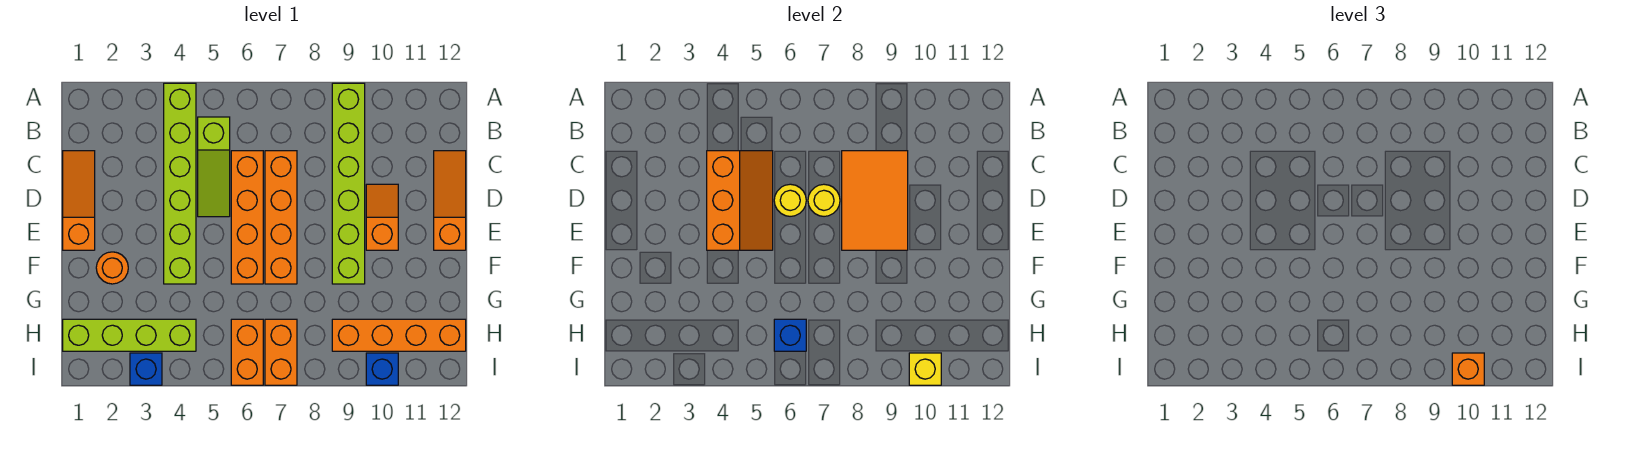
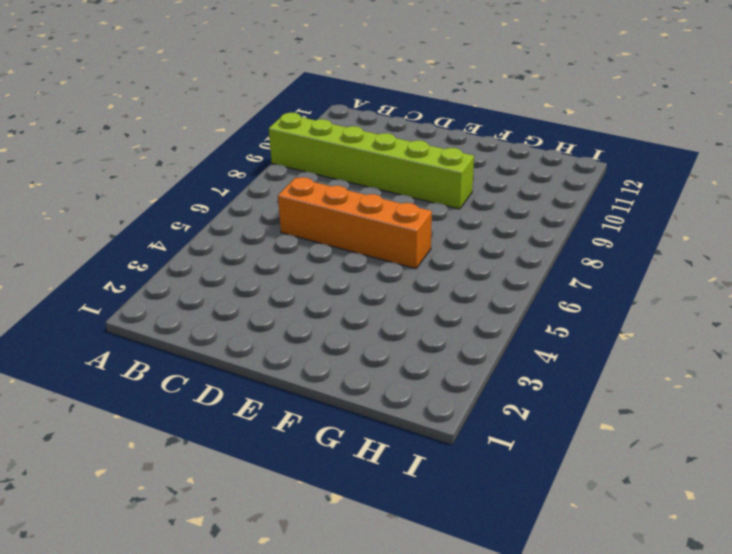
none -> lime brick A4:F4 level 1
none -> lime slope B5:D5 level 1 top B
none -> orange slope C1:E1 level 1 top E

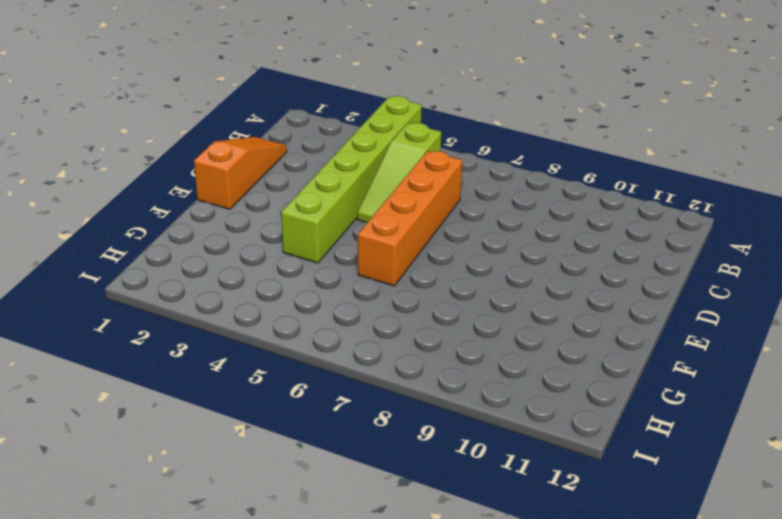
none -> lime brick A9:F9 level 1
none -> orange brick C7:F7 level 1
none -> orange slope C12:E12 level 1 top E

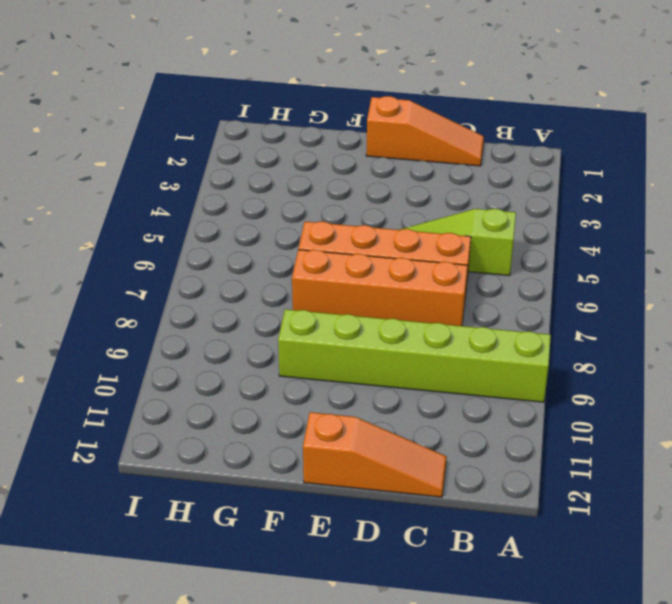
none -> lime brick A4:F4 level 1
none -> orange slope D10:E10 level 1 top E
none -> orange round brick F2 level 1

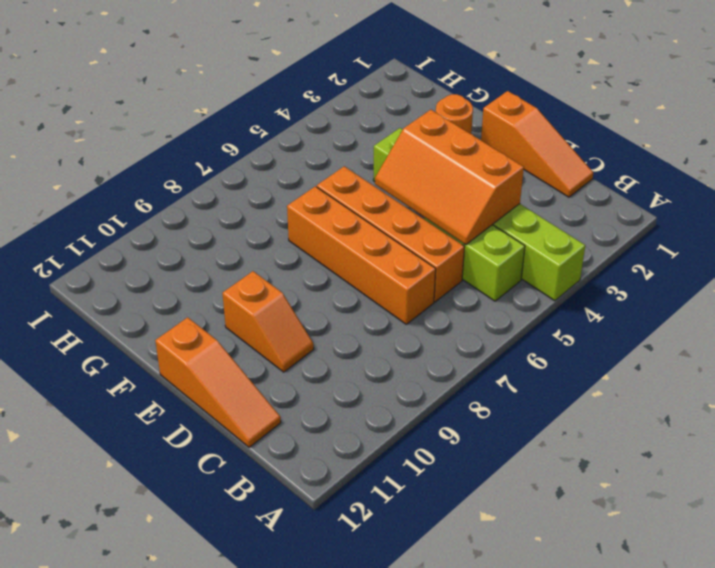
none -> lime brick A9:F9 level 1
none -> lime brick H1:H4 level 1
none -> orange brick H6:I6 level 1

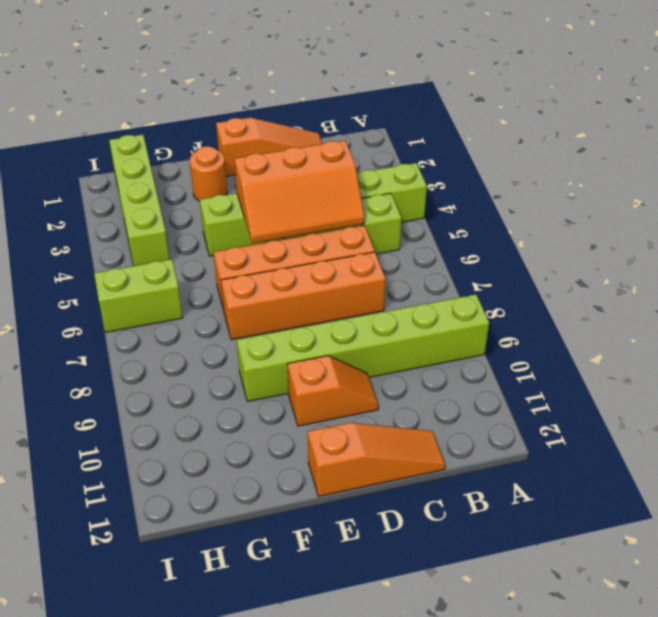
lime brick H6:I6 level 1 -> orange brick H6:I6 level 1
none -> orange brick H7:I7 level 1
none -> orange brick H9:H12 level 1
none -> blue brick I3 level 1

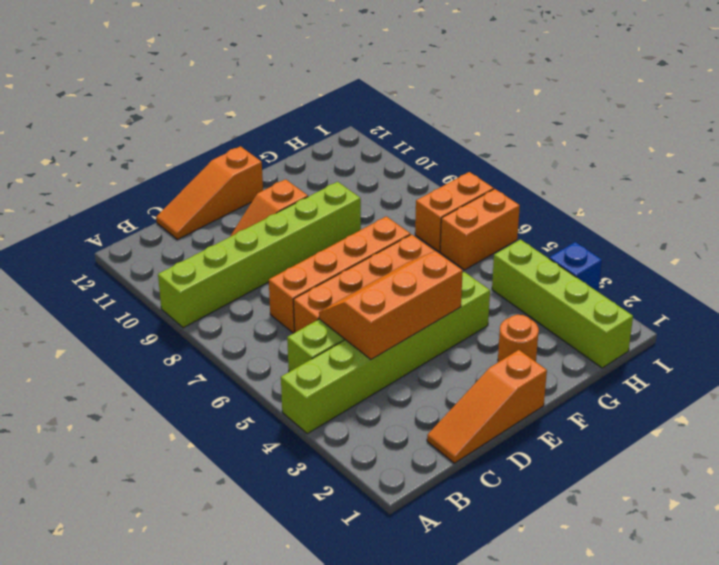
none -> orange brick H9:H12 level 1
none -> blue brick I10 level 1
none -> orange tile C8:E9 level 2

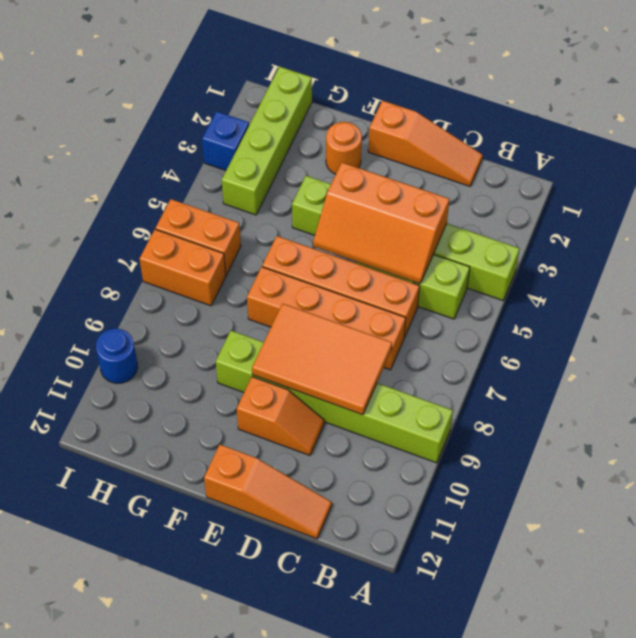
blue round brick I10 level 1 -> blue brick I10 level 1
none -> orange brick H9:H12 level 1
none -> yellow round brick D6 level 2
none -> yellow round brick D7 level 2

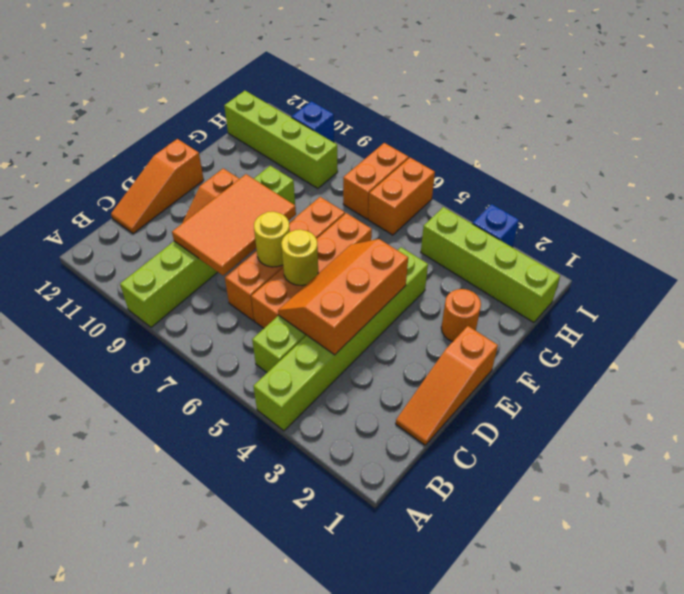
lime brick H9:H12 level 1 -> orange brick H9:H12 level 1
none -> blue brick H6 level 2
none -> yellow brick I10 level 2
none -> orange brick I10 level 3

